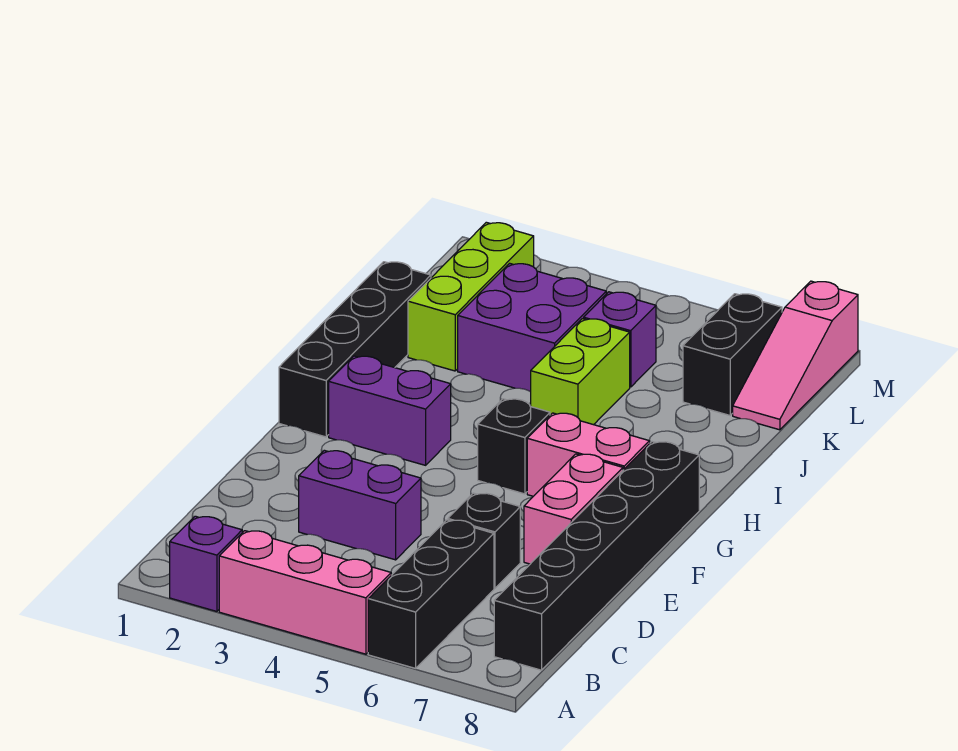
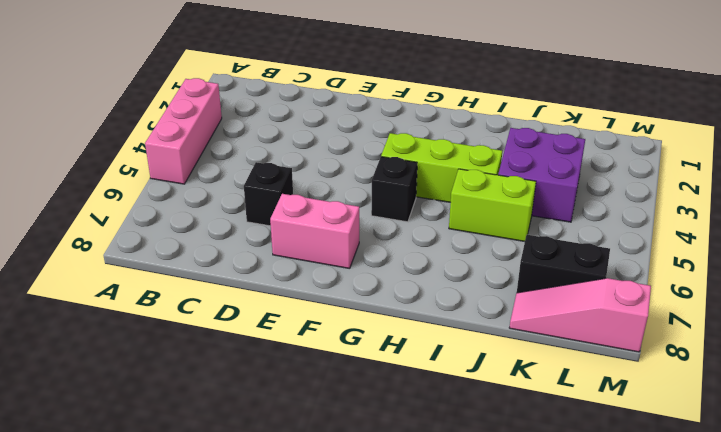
lime brick G4:I4 level 1 -> lime brick J2:L2 level 1
none -> purple brick A2 level 1
none -> black brick A6:C6 level 1
none -> black brick B8:G8 level 1

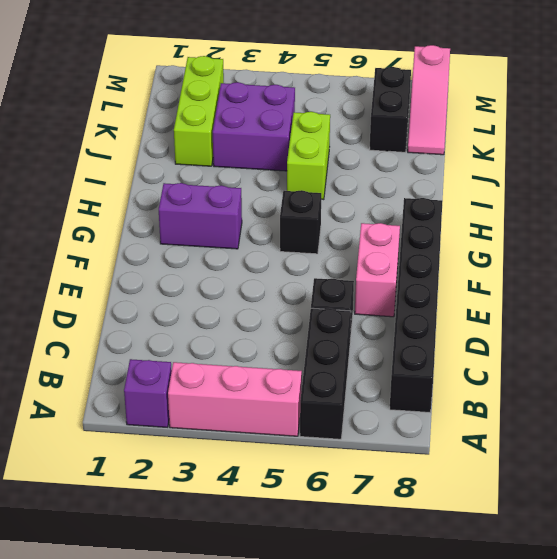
none -> purple brick D3:D4 level 1
none -> black brick G1:J1 level 1
none -> pink brick G6:G7 level 1

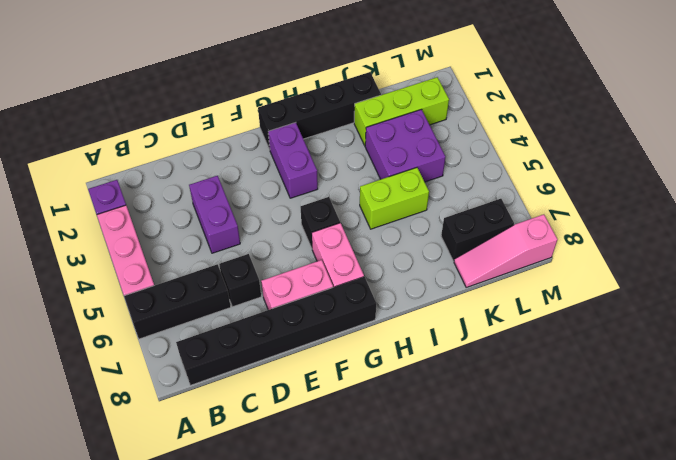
none -> purple brick K5 level 1

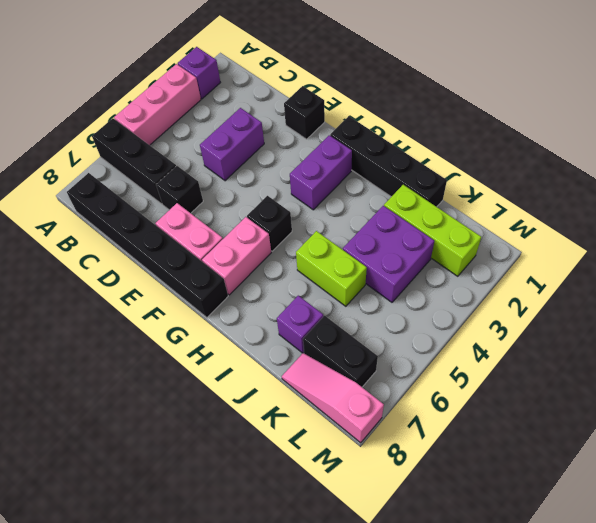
black brick E1 level 1 -> none
purple brick J7 level 1 -> purple brick K5 level 1

